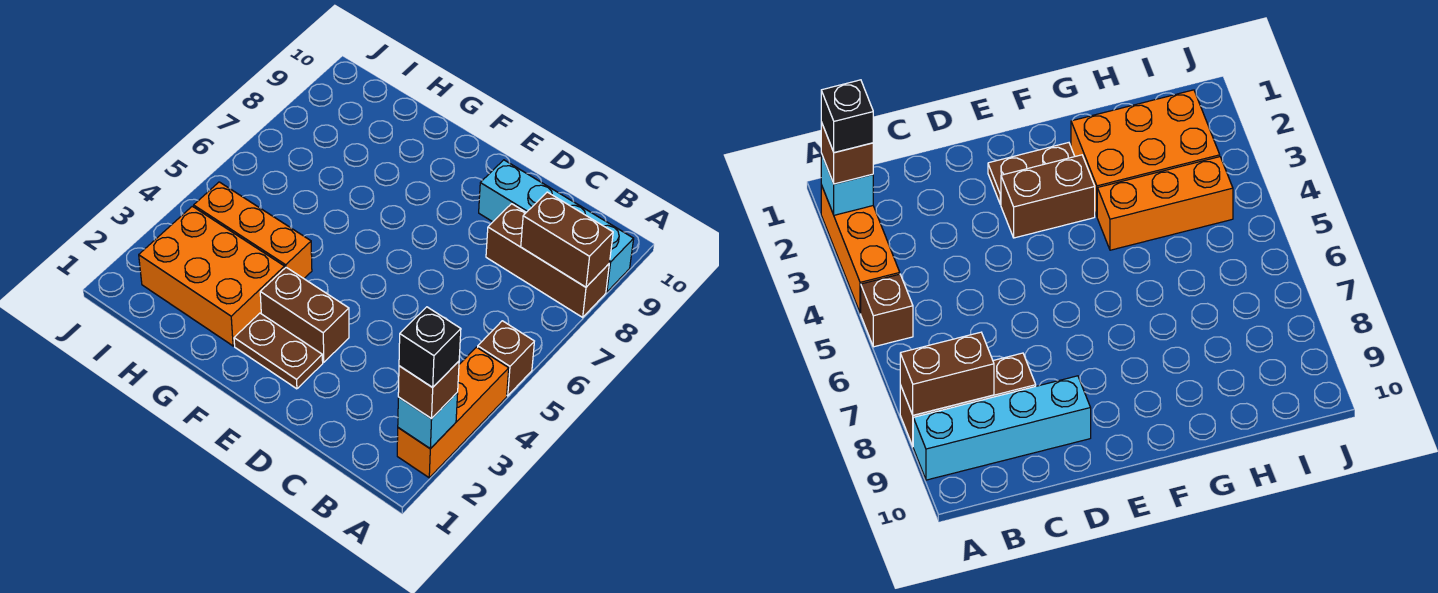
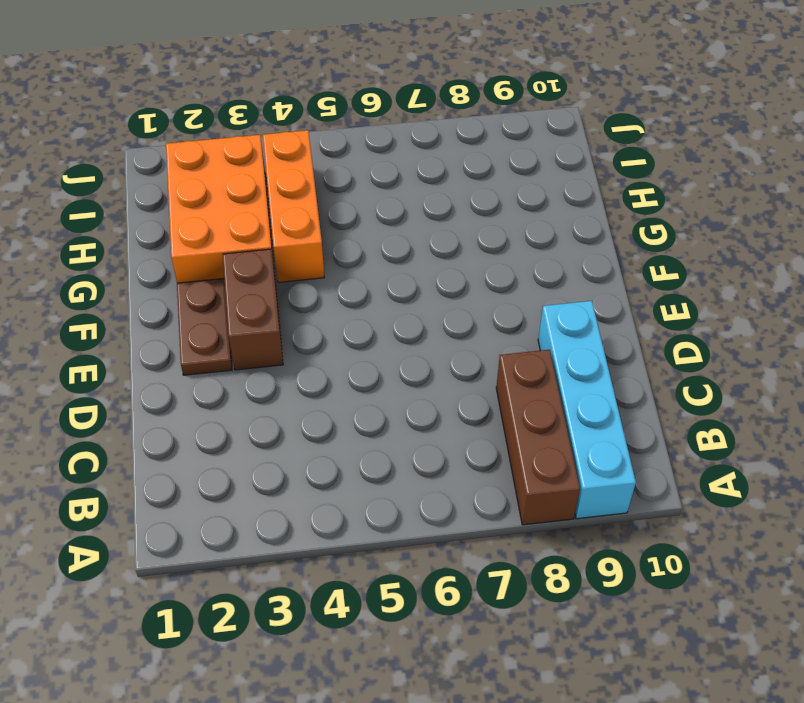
none -> orange brick A2:A4 level 1
none -> brown brick A5 level 1
none -> cyan brick A2 level 2

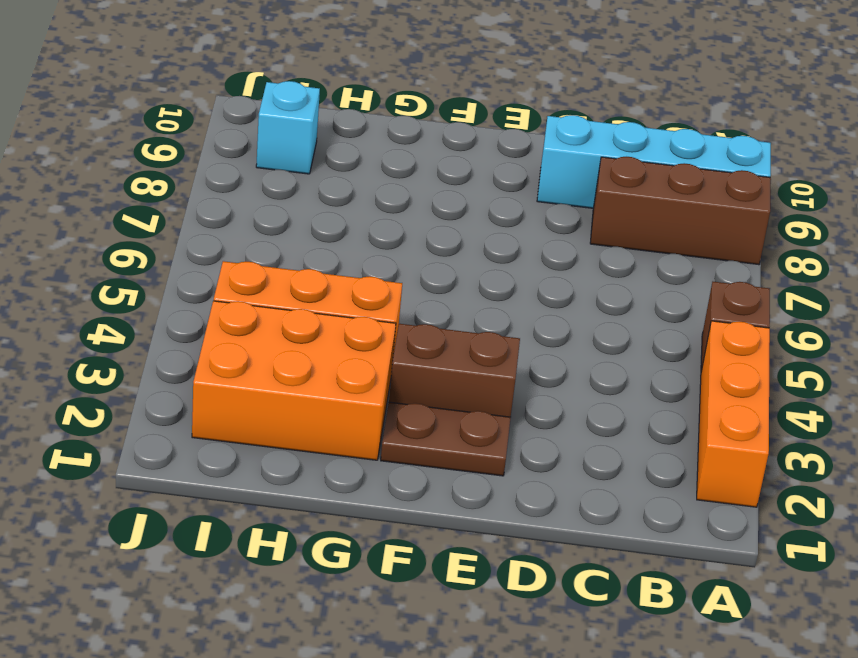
cyan brick I9 level 1 -> cyan brick A2 level 2
none -> brown brick A8:B8 level 2
none -> brown brick A2 level 3
none -> black brick A2 level 4

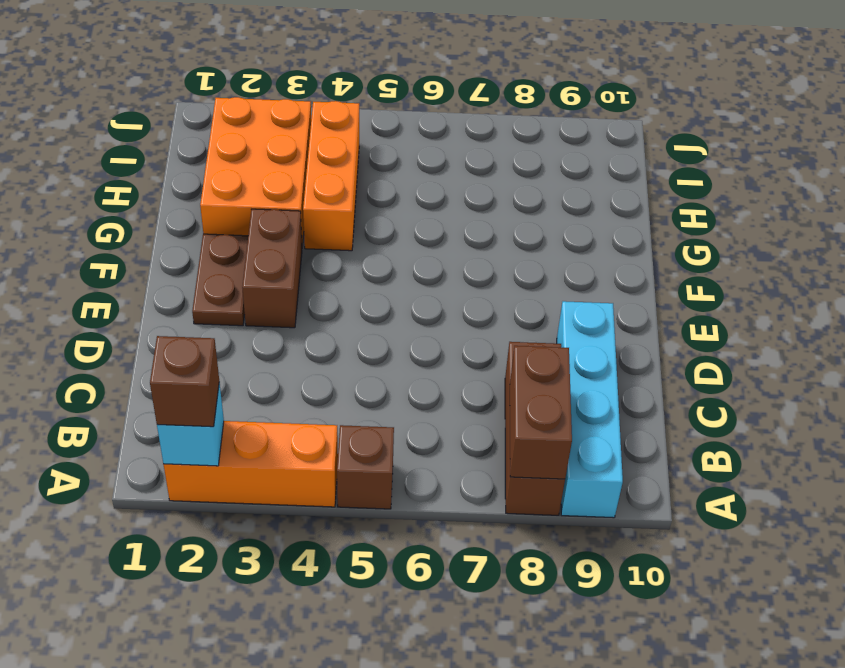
none -> black brick A2 level 4

